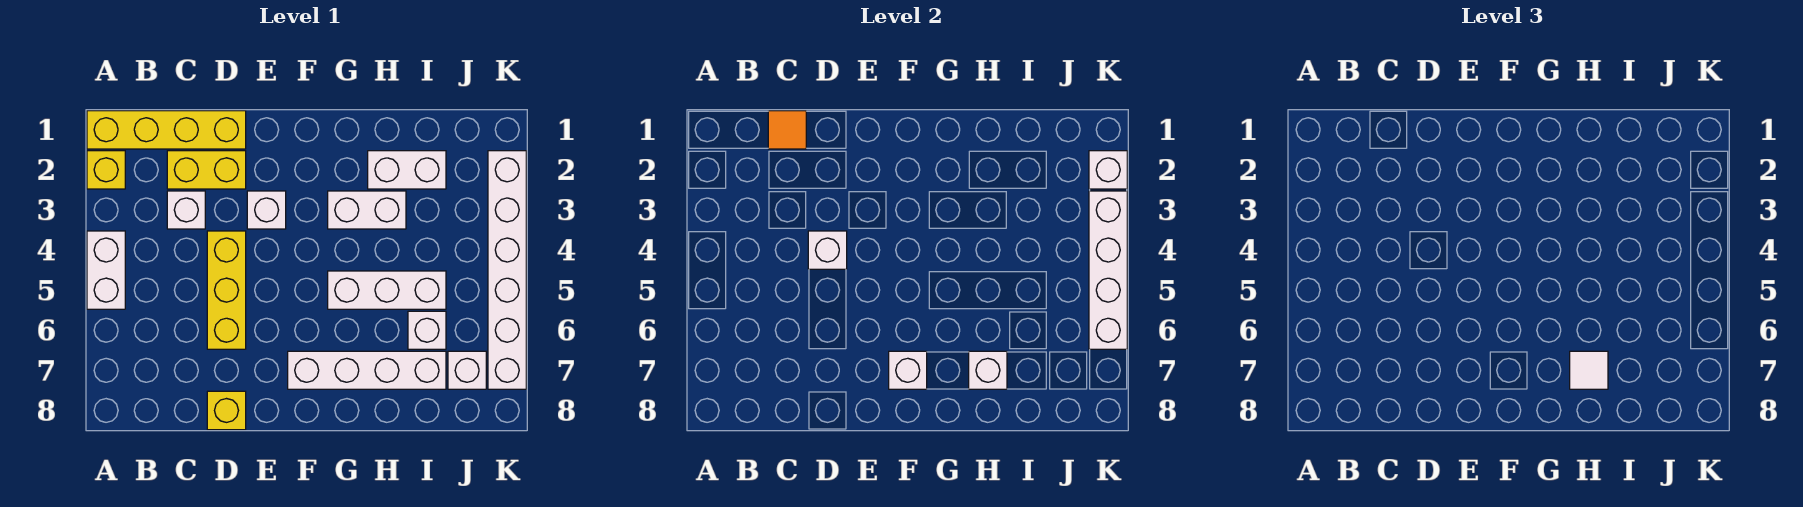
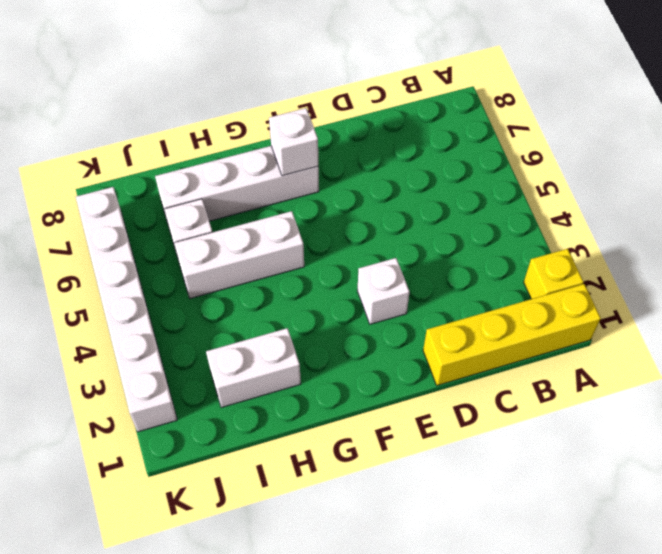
none -> white brick A4:A5 level 1
none -> yellow brick C2:D2 level 1
none -> white brick C3 level 1

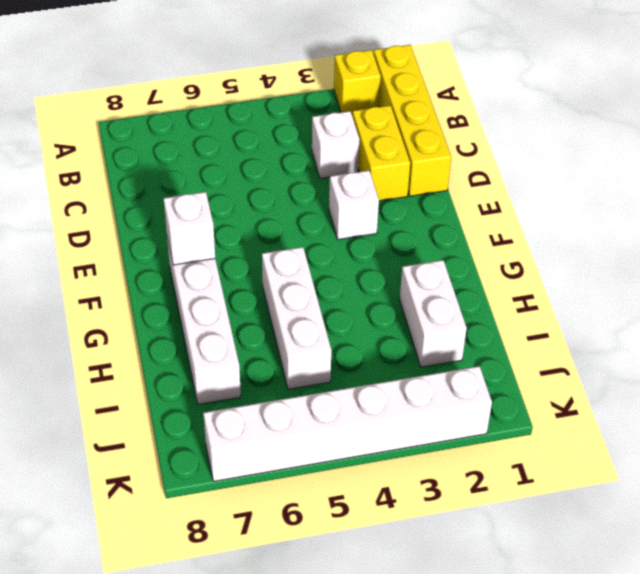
none -> white brick A4:A5 level 1
none -> yellow brick D4:D6 level 1
none -> yellow brick D8 level 1

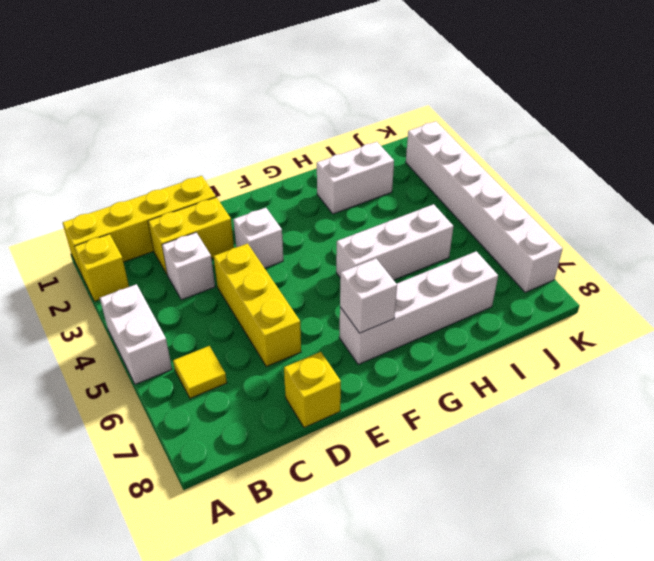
yellow tile B6 level 1 -> none
none -> white brick G3:H3 level 1
none -> white brick I6 level 1
none -> white brick J7 level 1

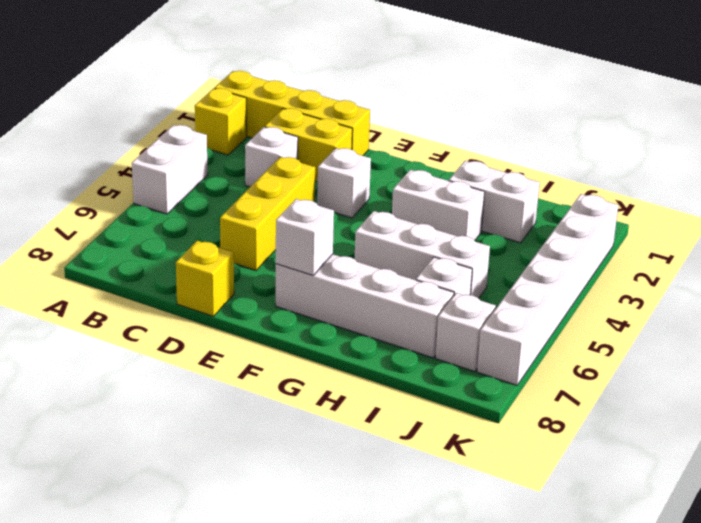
none -> orange tile C1 level 2
none -> white brick D4 level 2
none -> white brick H7 level 2

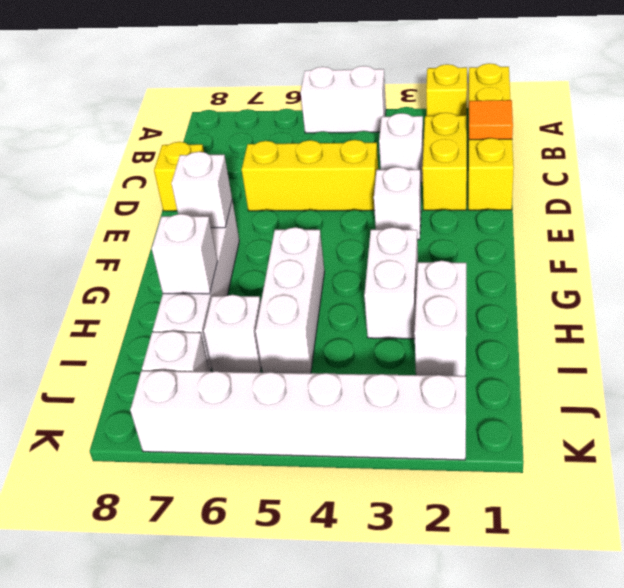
none -> white brick D4 level 2
none -> white brick K2 level 2
none -> white brick K3:K6 level 2

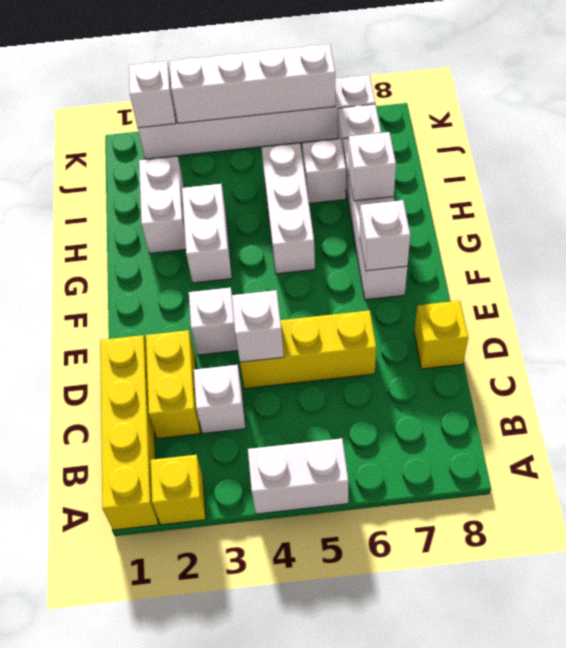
none -> orange tile C1 level 2
none -> white tile H7 level 3

